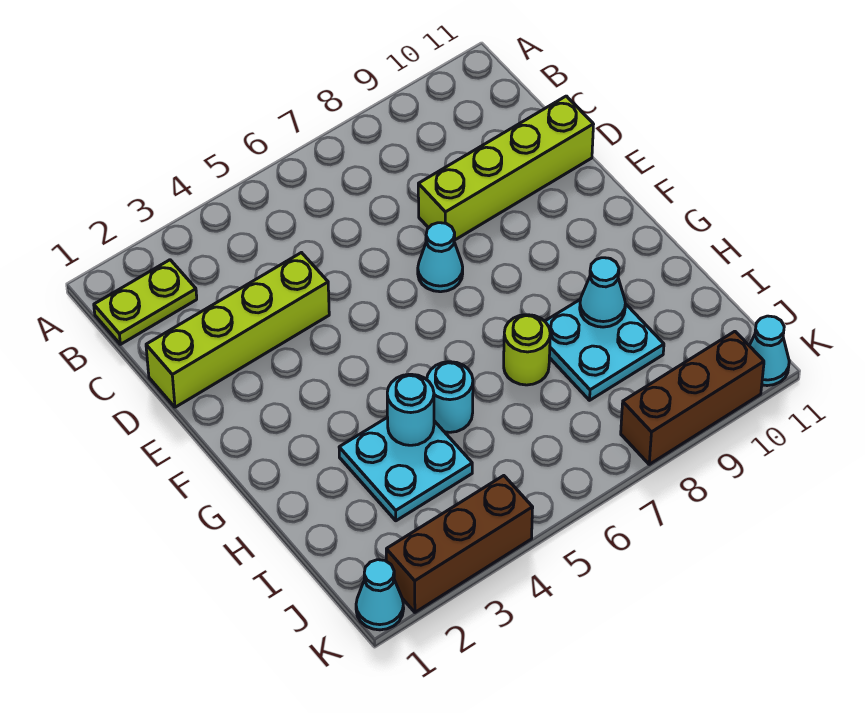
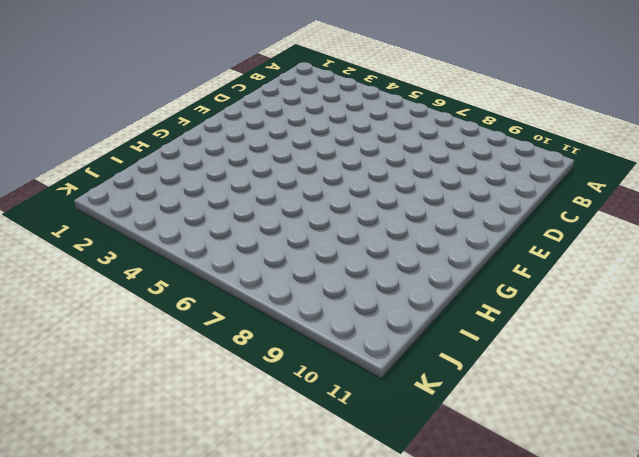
none -> lime plate B1:B2 level 1
none -> lime brick D1:D4 level 1
none -> lime brick D8:D11 level 1

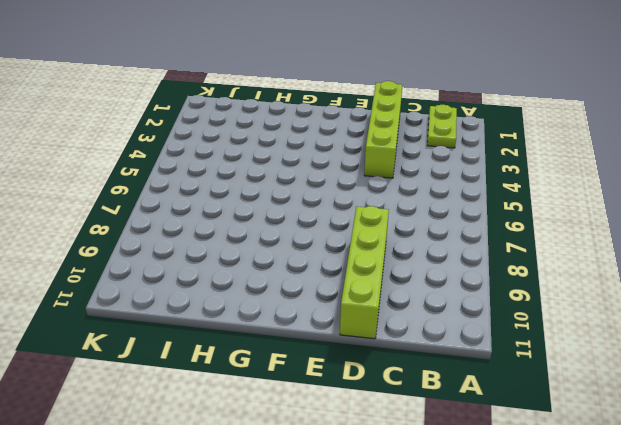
none -> cyan cone E7 level 1
none -> cyan plate H3:I4 level 1
none -> cyan round brick H5 level 1

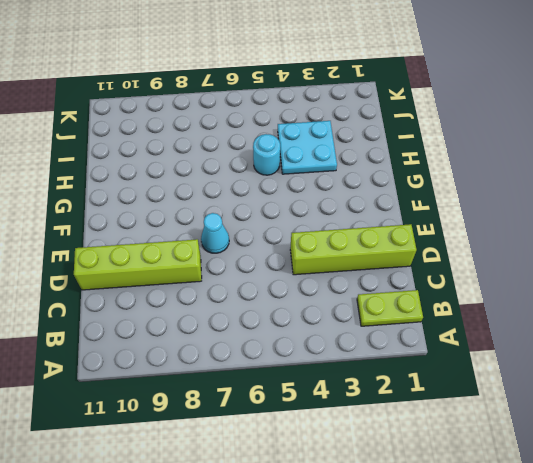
none -> lime round brick H7 level 1
none -> cyan plate H8:I9 level 1
none -> cyan cone K1 level 1

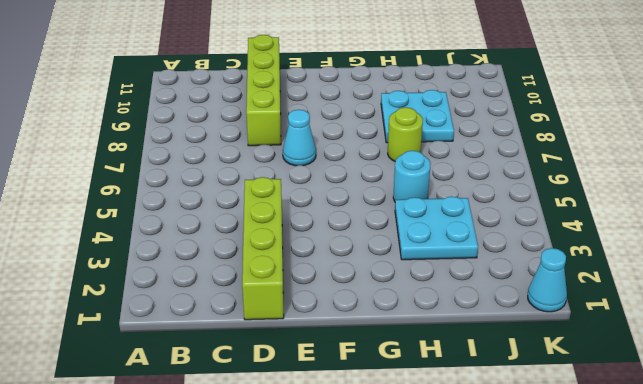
none -> lime plate B1:B2 level 1
none -> brown brick K2:K4 level 1
none -> brown brick K8:K10 level 1

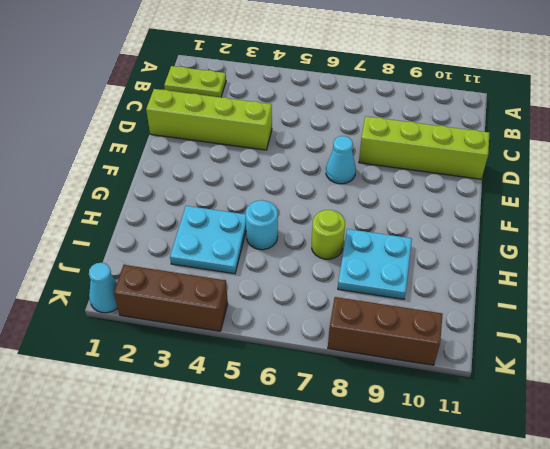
none -> cyan cone K11 level 1
none -> cyan round brick H4 level 2
none -> cyan cone H9 level 2

